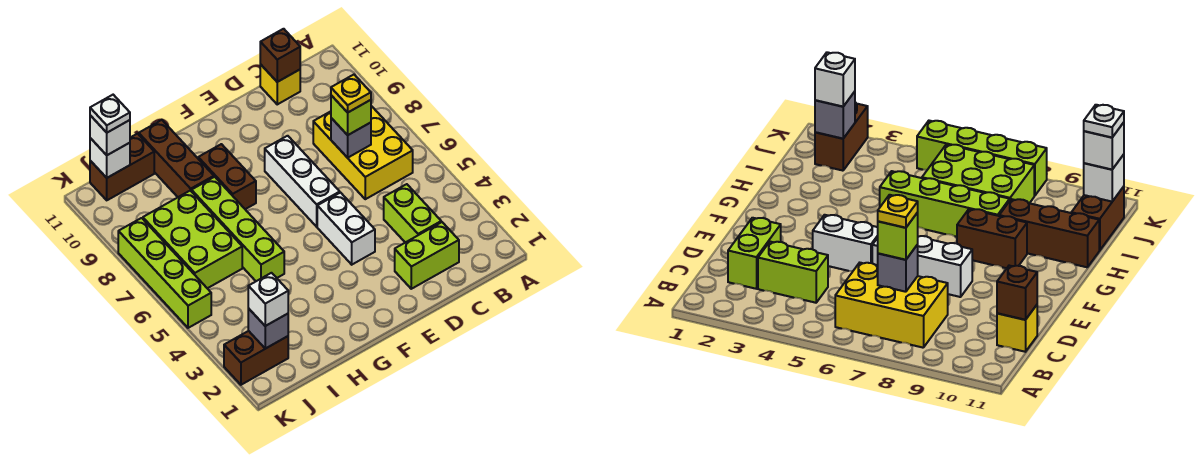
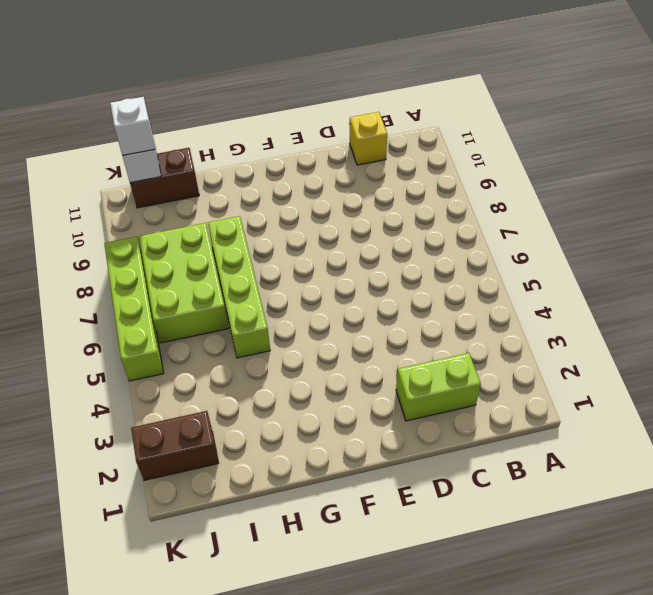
none -> yellow brick B6:C8 level 1
none -> lime brick C3:C4 level 1
none -> white brick E4:E5 level 1

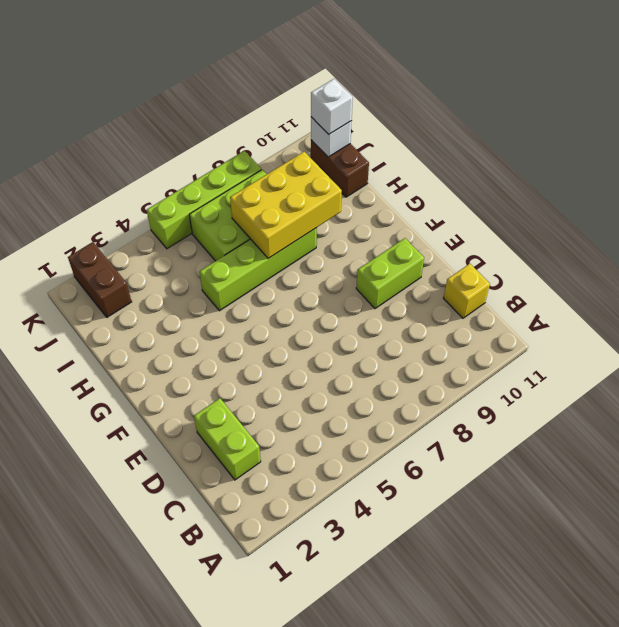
lime brick E9:E10 level 1 -> lime brick C3:C4 level 1
yellow brick H7:I9 level 2 -> yellow brick B6:C8 level 1
none -> white brick E4:E5 level 1
none -> white brick E6:E8 level 1
none -> brown brick G8:G9 level 1

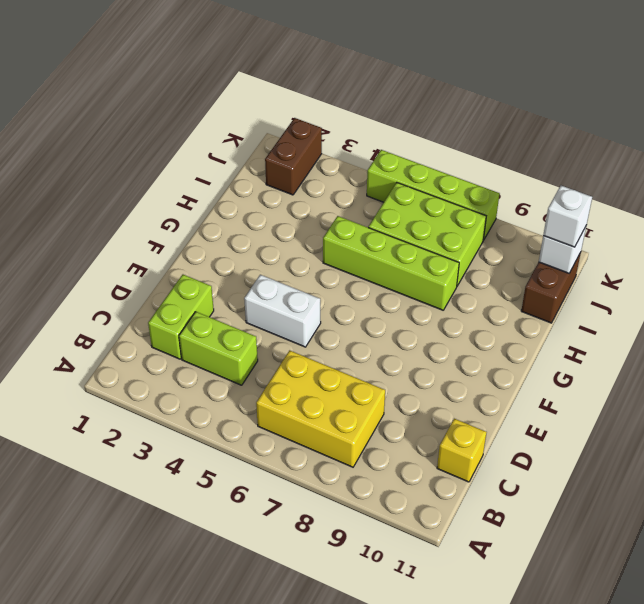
none -> white brick E6:E8 level 1
none -> brown brick G8:G9 level 1
none -> brown brick H9:H11 level 1

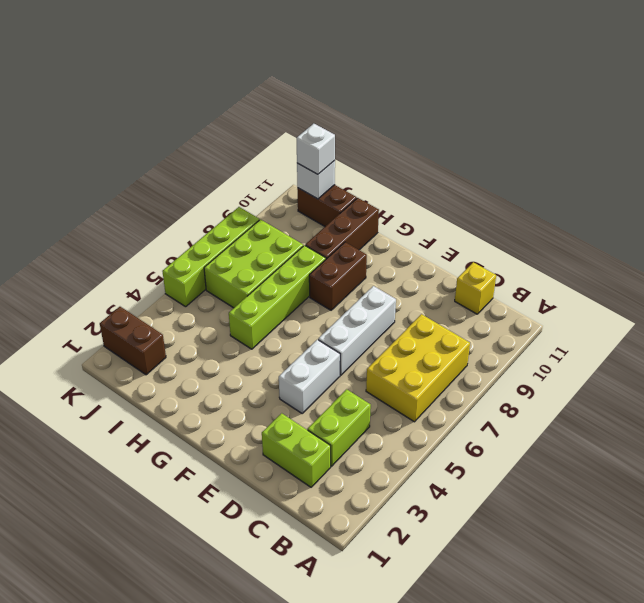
none -> grey brick C7 level 2
none -> brown brick C11 level 2
none -> grey brick J2 level 2

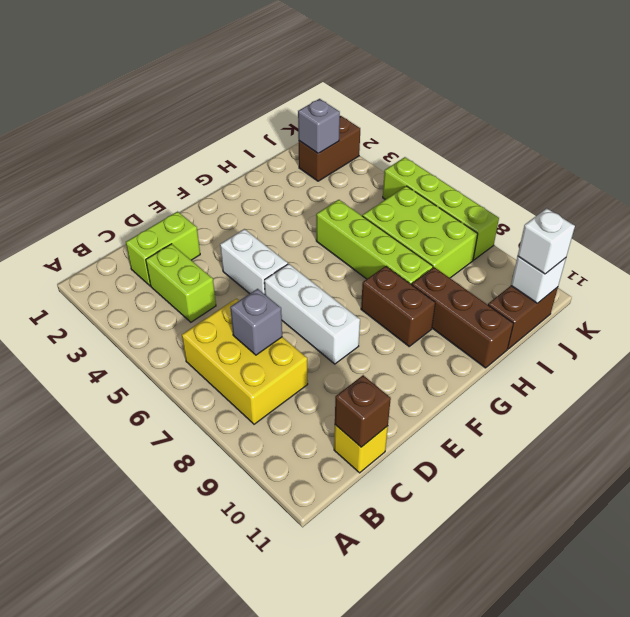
none -> lime brick C7 level 3
none -> white brick J2 level 3
none -> yellow plate C7 level 4

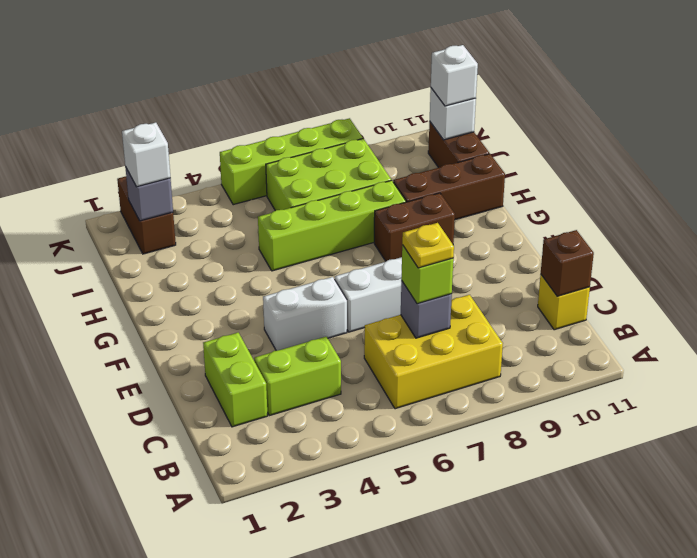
none -> white plate J11 level 4

